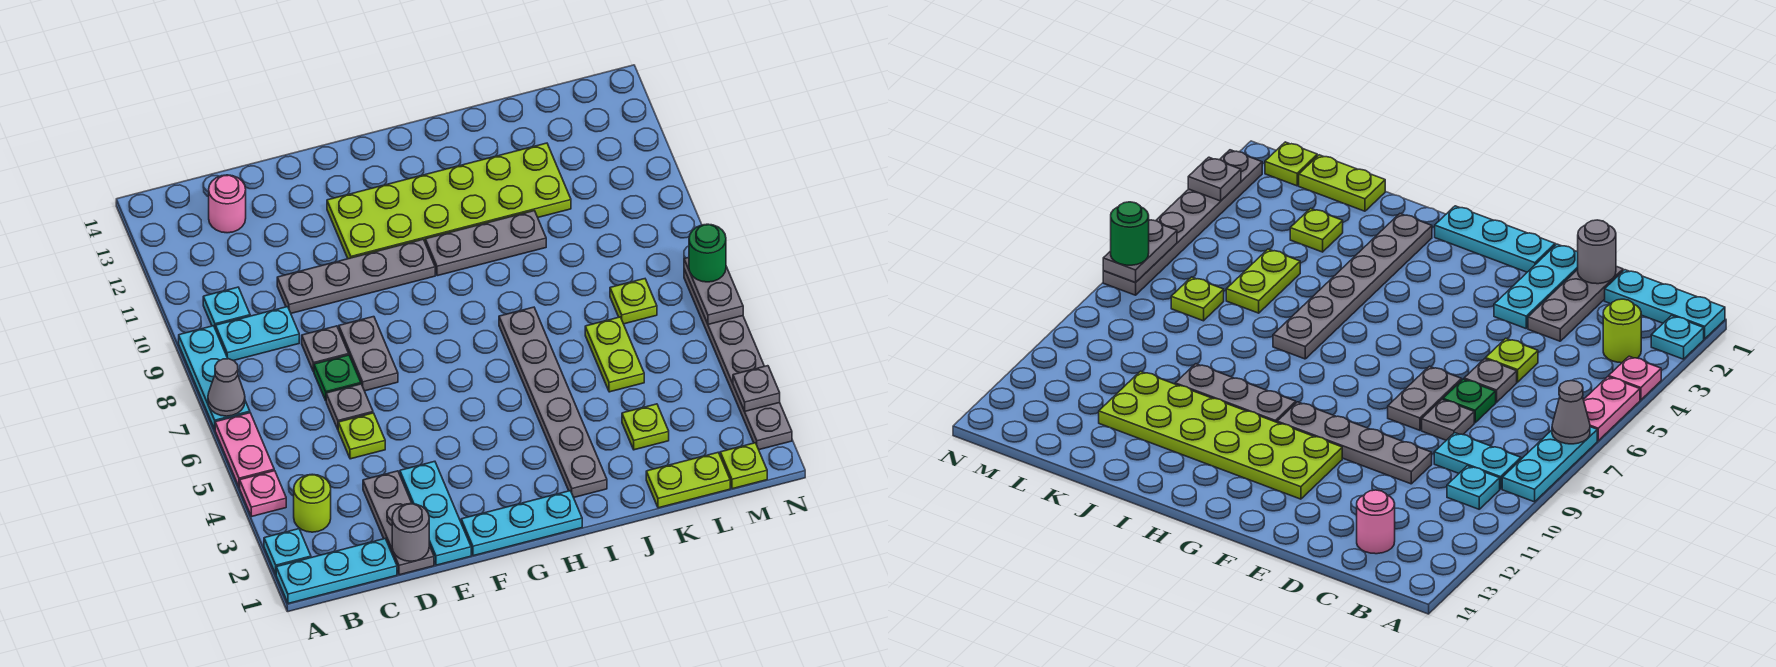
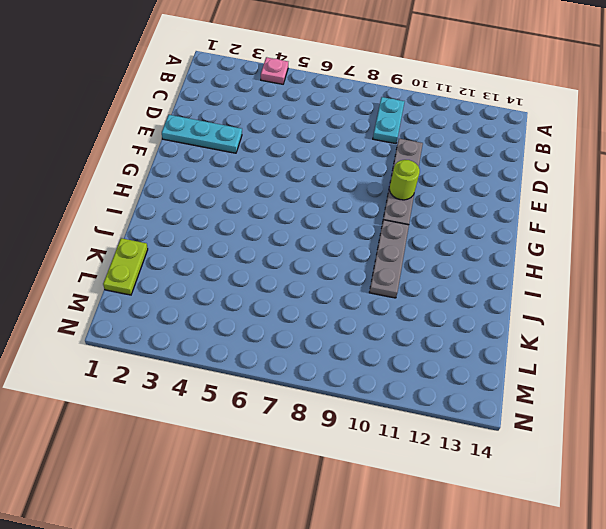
lime round brick F10 level 2 -> lime round brick B3 level 1
none -> cyan plate A1:C1 level 1
none -> cyan plate A2 level 1
none -> pink plate A5:A6 level 1
none -> cyan plate A7:A9 level 1

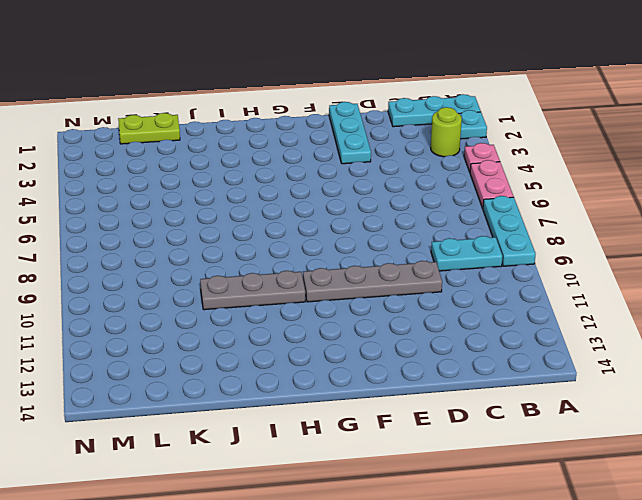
none -> cyan plate B10 level 1
none -> pink round brick C13 level 1
none -> grey plate D1:D3 level 1
none -> lime plate D5 level 1

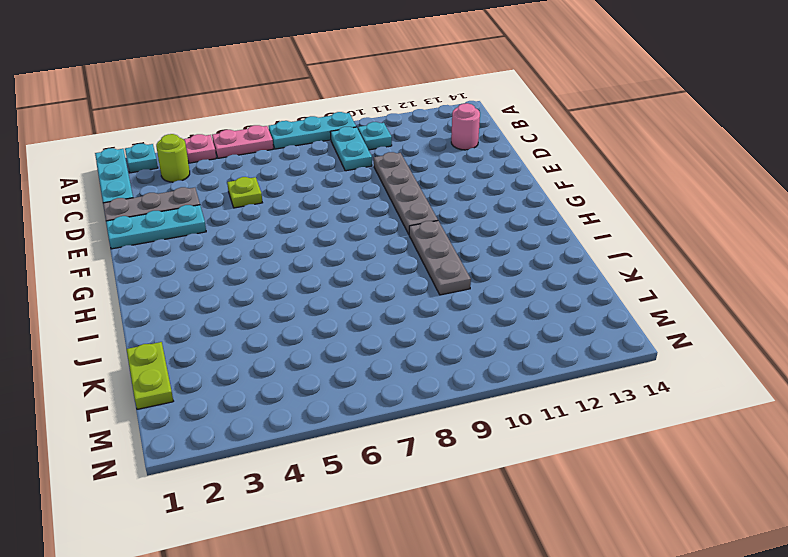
none -> grey plate D6 level 1
none -> green plate D7 level 1
none -> grey plate D8 level 1
none -> grey plate E7:E8 level 1

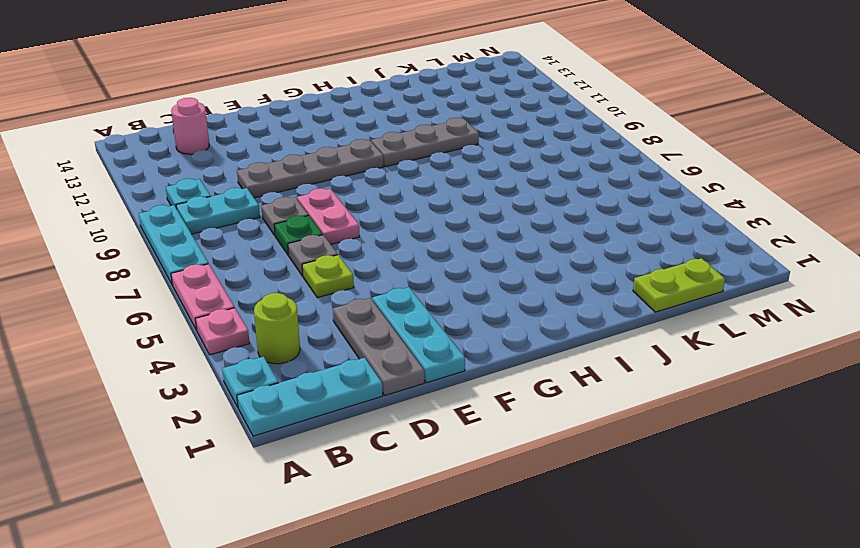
pink plate E7:E8 level 1 -> grey plate E7:E8 level 1
none -> cyan plate F1:H1 level 1
none -> lime plate F11:K12 level 1
none -> grey plate I2:I7 level 1
none -> lime plate K3 level 1

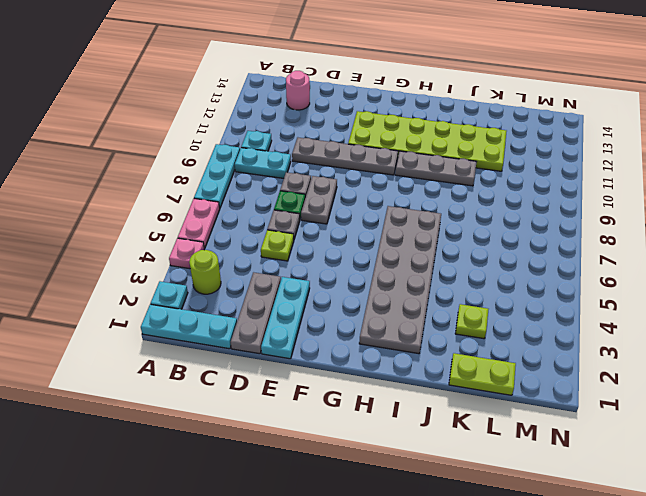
grey plate H2:I7 level 1 -> grey plate I2:I7 level 1
none -> cyan plate F1:H1 level 1
none -> lime plate K5:K6 level 1
none -> lime plate L7 level 1
none -> lime plate M1 level 1

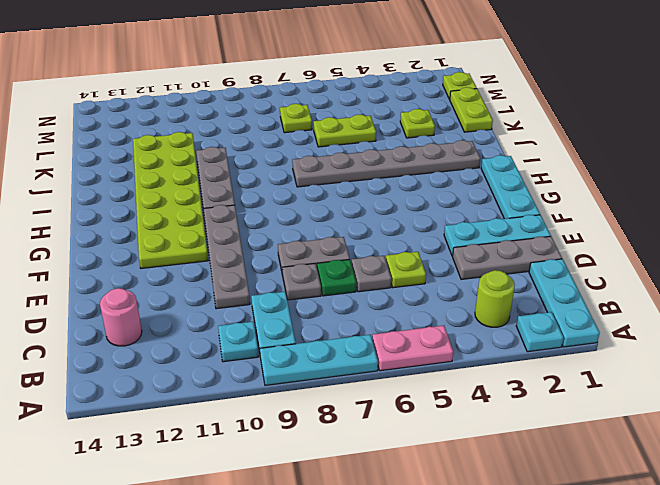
none -> pink plate A4 level 1
none -> grey plate N2:N7 level 1
none -> grey cone A7 level 2
none -> grey round brick D1 level 2

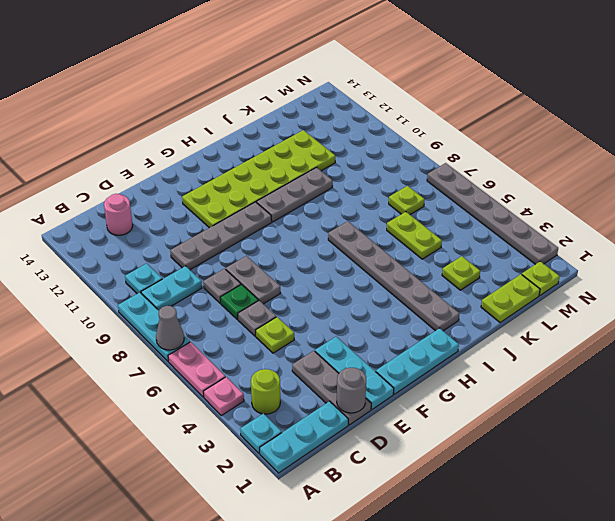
none -> grey plate N3 level 2
none -> grey plate N6:N7 level 2
none -> green round brick N7 level 3

